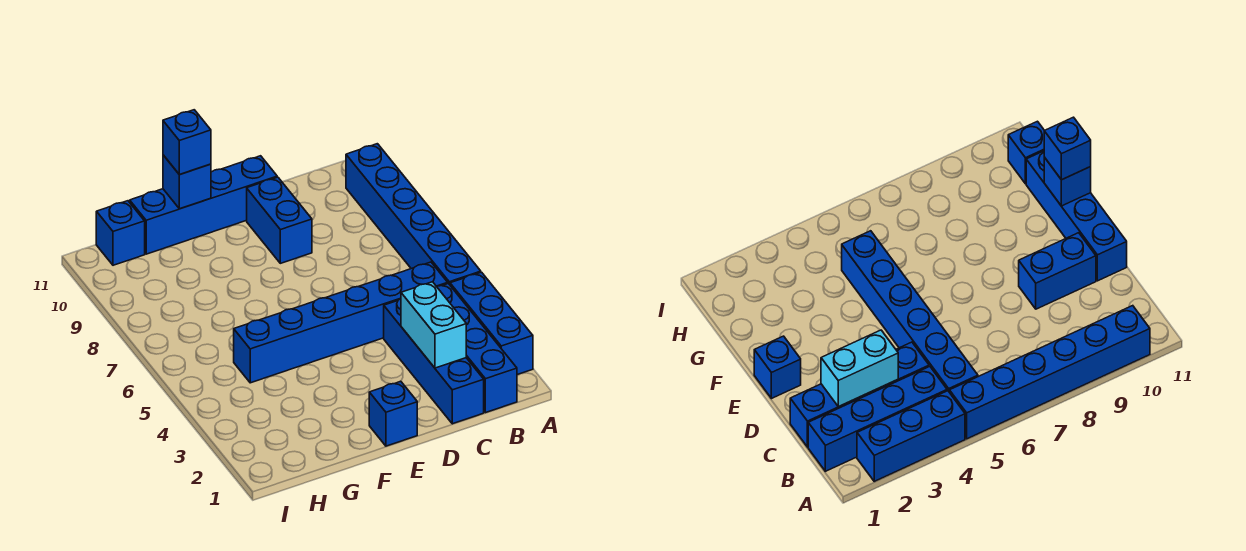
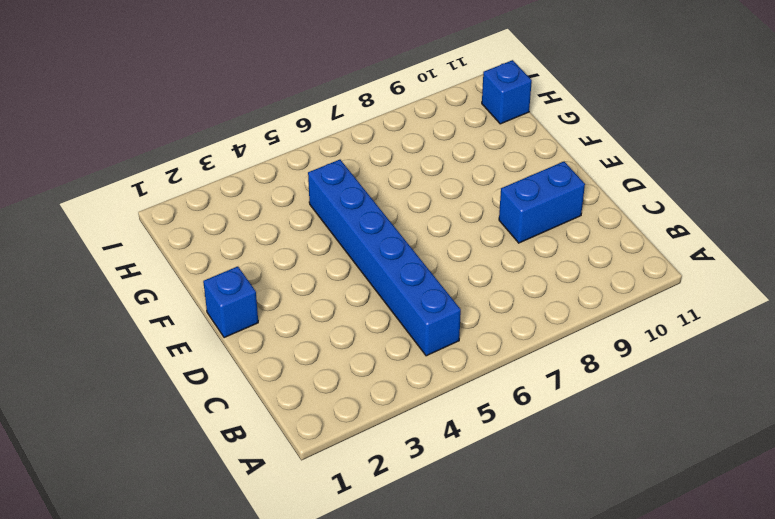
none -> blue brick A2:A4 level 1
none -> blue brick A5:A10 level 1
none -> blue brick B1:B4 level 1

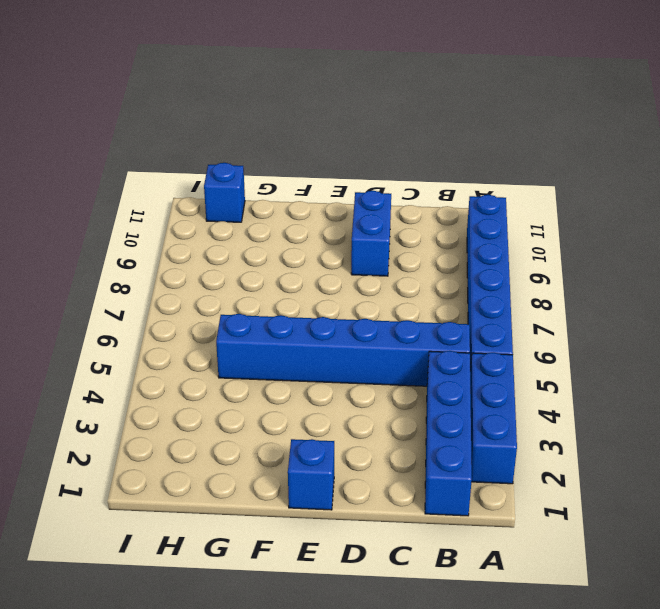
none -> blue brick C1:C4 level 1
none -> blue brick D11:G11 level 1
none -> cyan brick C2:C3 level 2

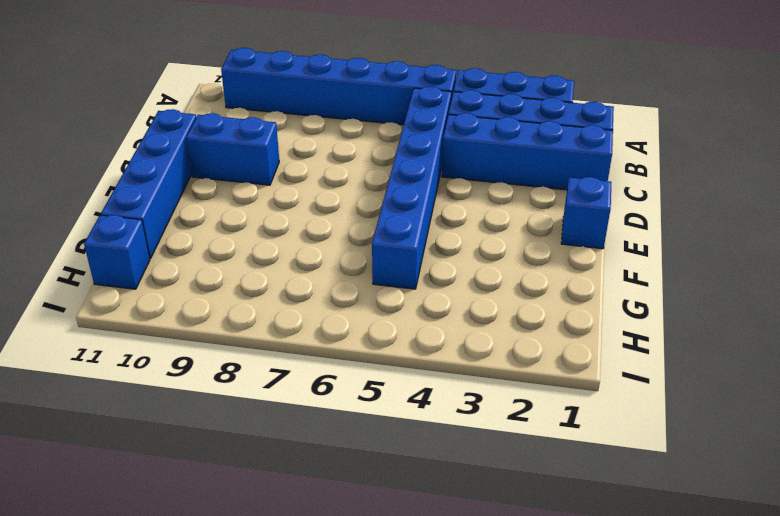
none -> cyan brick C2:C3 level 2
none -> blue brick F11 level 2
none -> blue brick F11 level 3

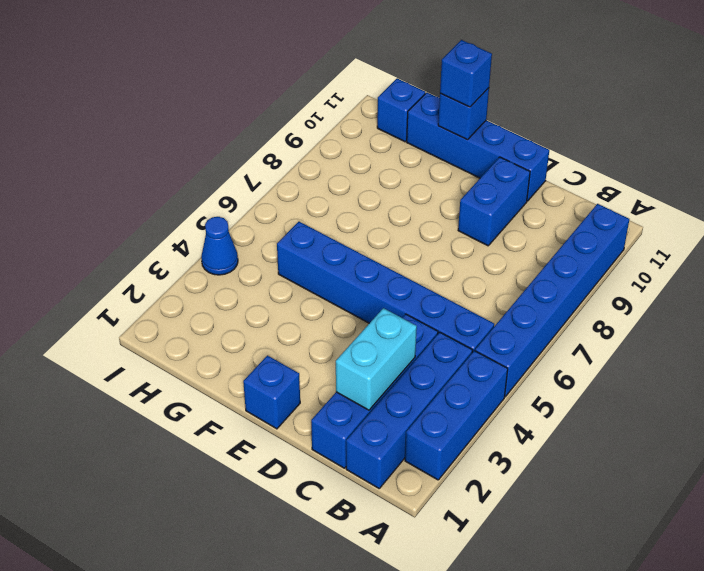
blue cone I4 level 1 -> none

